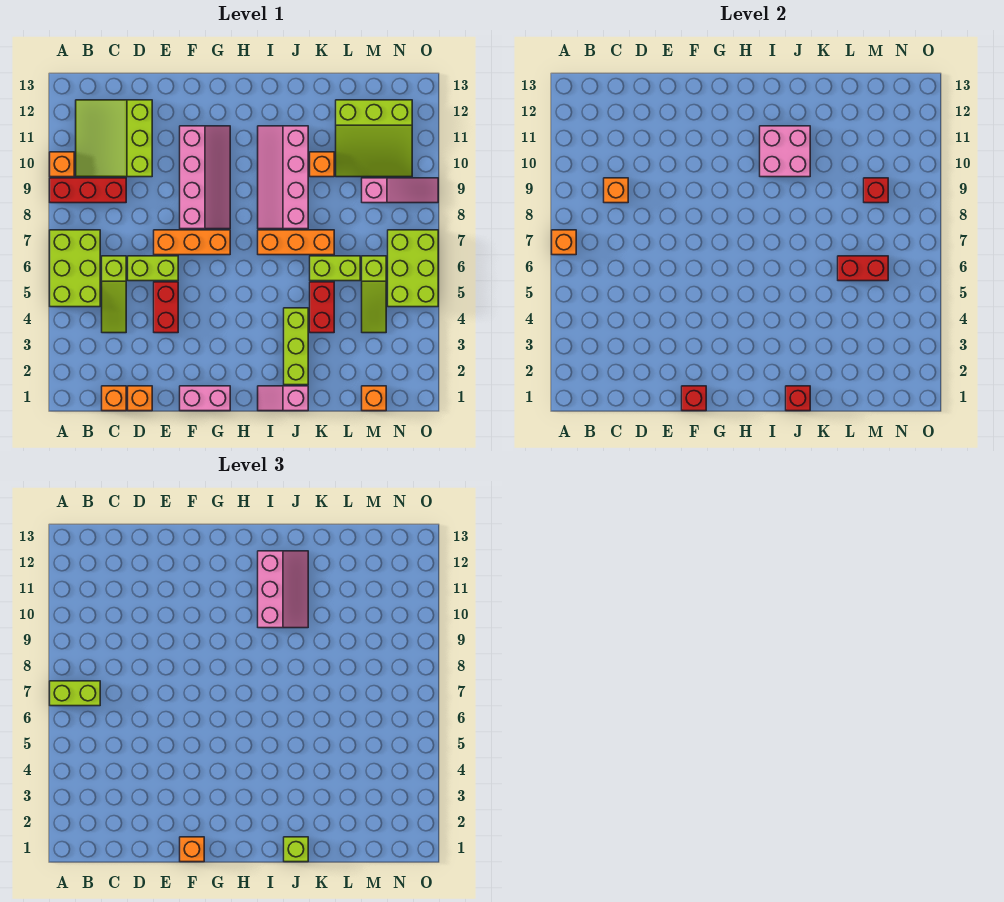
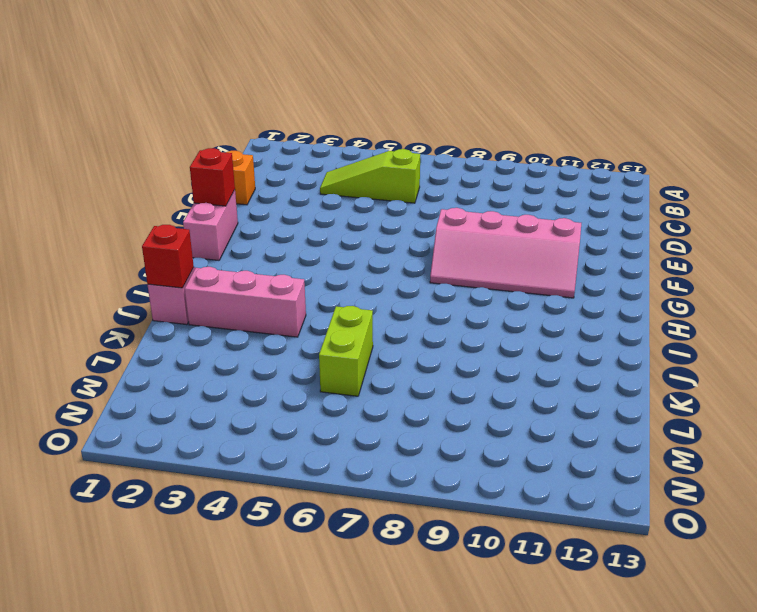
pink brick J2:J4 level 1 -> lime brick J2:J4 level 1
none -> lime brick A5:B7 level 1
none -> red brick A9:C9 level 1
none -> orange brick A10 level 1
none -> lime slope B10:D12 level 1 top D

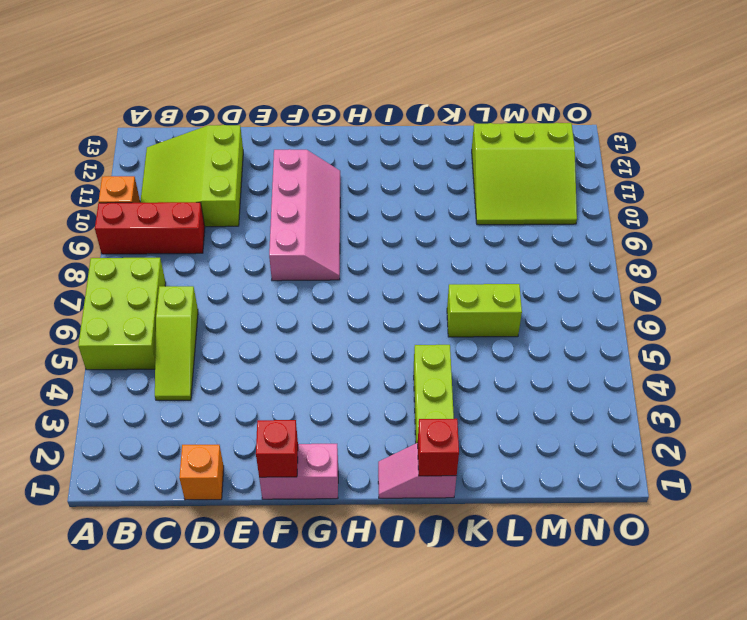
none -> orange brick C1 level 1
none -> lime brick D6:E6 level 1
none -> red brick E4:E5 level 1
none -> orange brick E7:G7 level 1

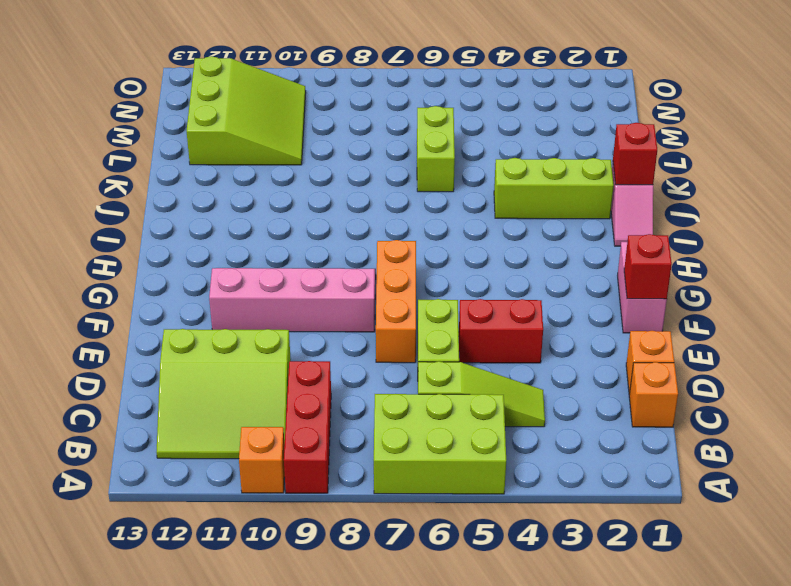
none -> orange brick I7:K7 level 1
none -> pink slope I8:J11 level 1 top J
none -> red brick K4:K5 level 1
none -> orange brick K10 level 1

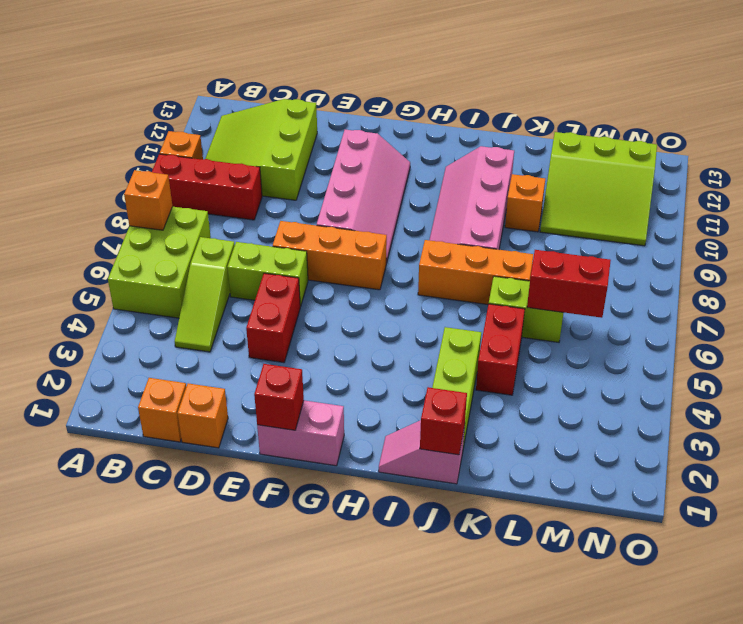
none -> orange brick M1 level 1
none -> lime slope M4:M6 level 1 top 6
none -> pink slope M9:O9 level 1 top M
none -> lime brick N5:O7 level 1

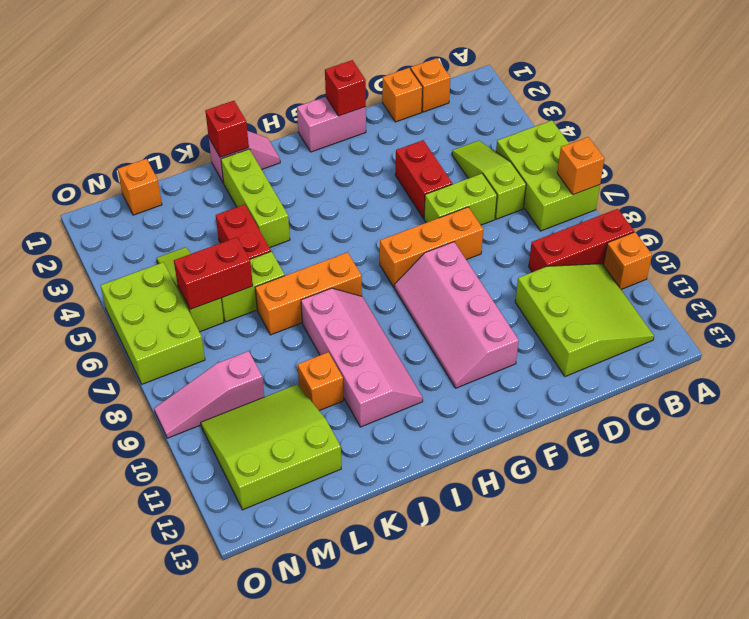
none -> orange brick C9 level 2
none -> pink brick I10:J11 level 2
none -> red brick M9 level 2
none -> lime brick A7:B7 level 3

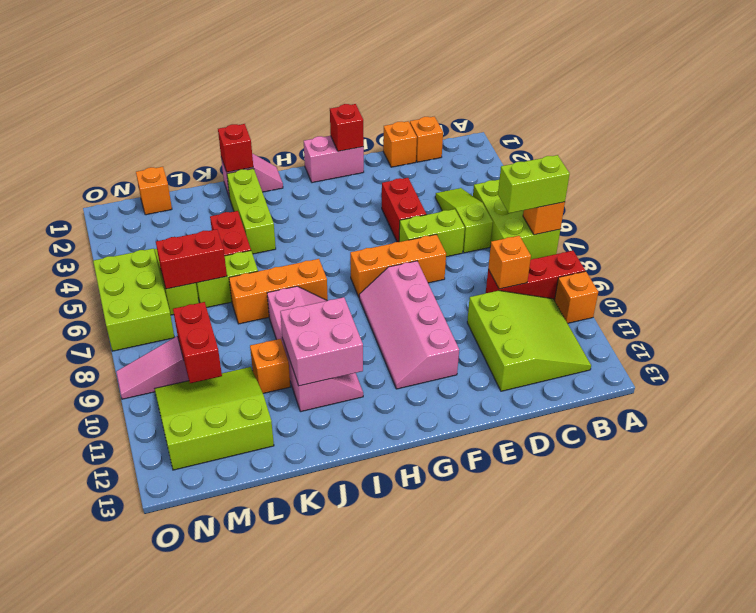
red brick M9:M10 level 2 -> red brick M9 level 2
none -> orange brick F1 level 3
none -> pink slope I10:J12 level 3 top I
none -> lime brick J1 level 3

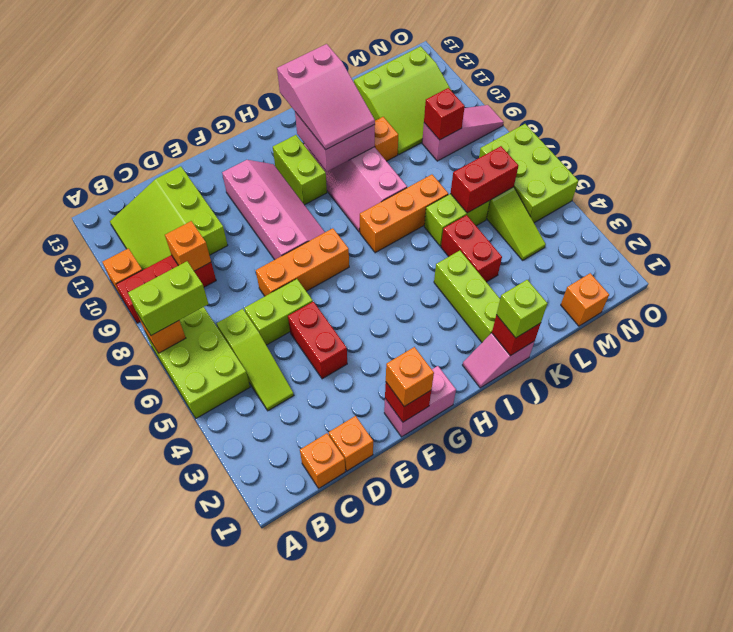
lime brick H10:H11 level 1 -> none
pink slope I10:J12 level 3 top 12 -> pink slope I10:J12 level 3 top I

